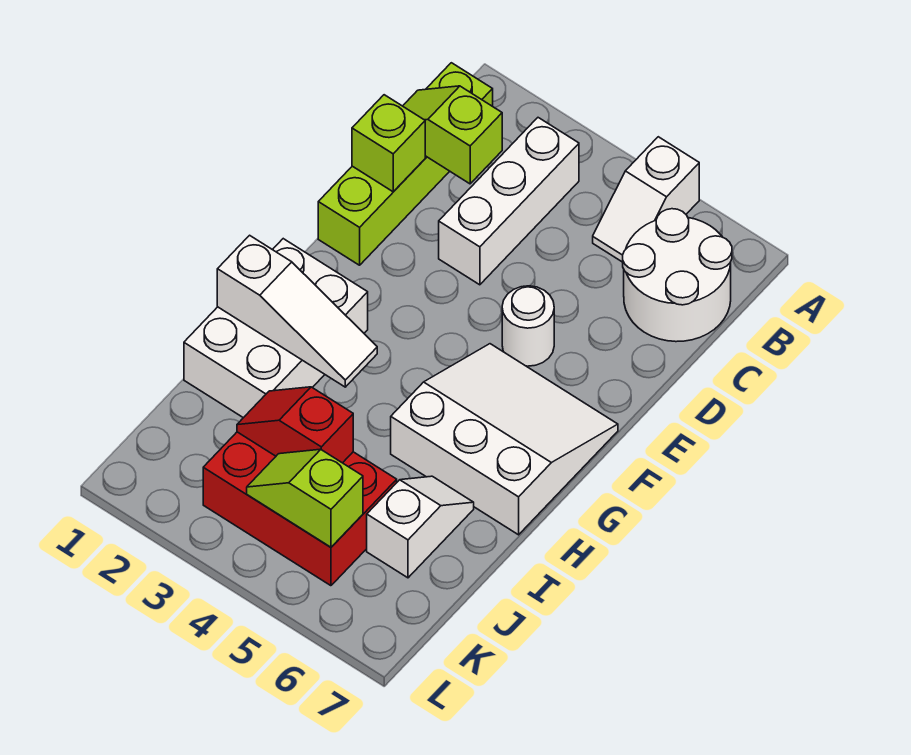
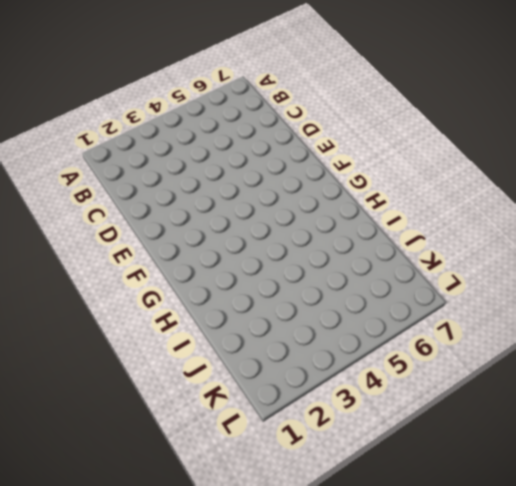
none -> white slope A5:B5 level 1 top A
none -> lime brick B1:E1 level 1
none -> white brick B3:D3 level 1

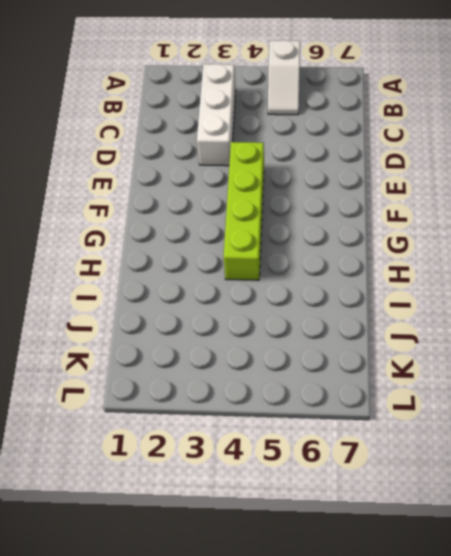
lime brick E4:H4 level 1 -> lime brick B1:E1 level 1
none -> white round brick B6:C7 level 1
none -> white round brick E5 level 1
none -> white slope F5:H7 level 1 top H

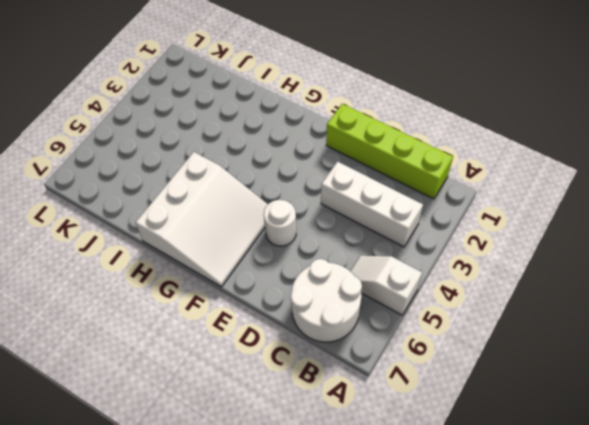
none -> white brick G1:I2 level 1
none -> white slope I6:J6 level 1 top J
none -> red brick J3:K5 level 1

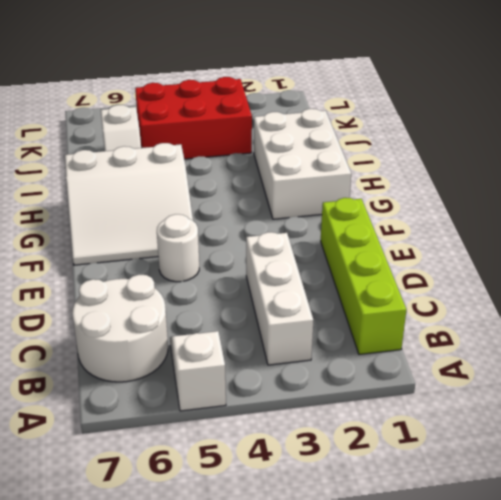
none -> lime slope C1:C2 level 2 top 2
none -> lime brick D1 level 2
none -> white slope H1:H3 level 2 top 1

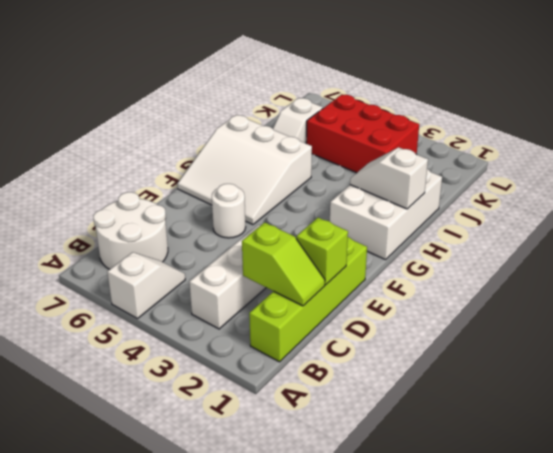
white slope H1:H2 level 2 top 1 -> white slope H1:H3 level 2 top 1
none -> red slope J3:J4 level 2 top 4
none -> lime slope K4:K5 level 2 top 5

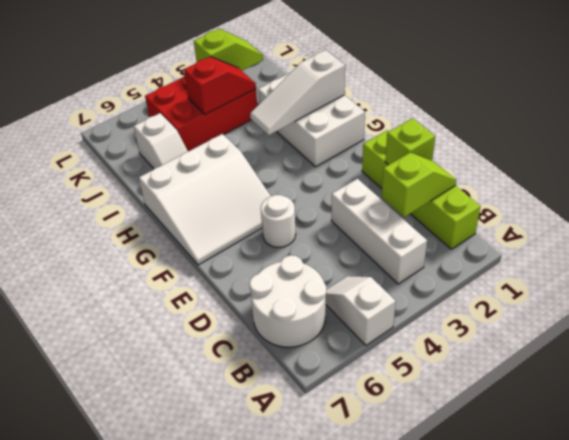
lime slope K2:K3 level 2 top 3 -> lime slope K4:K5 level 2 top 5

